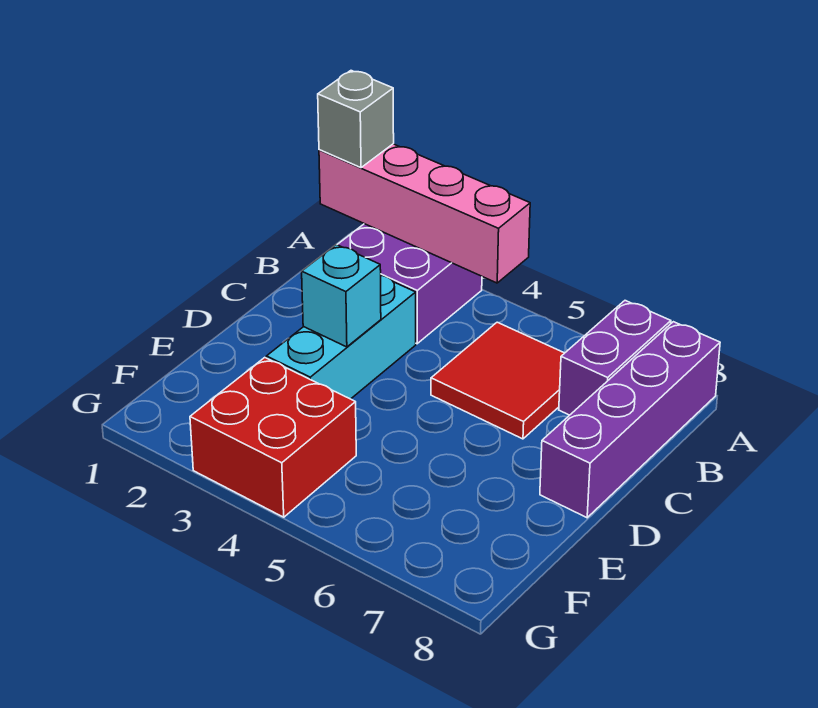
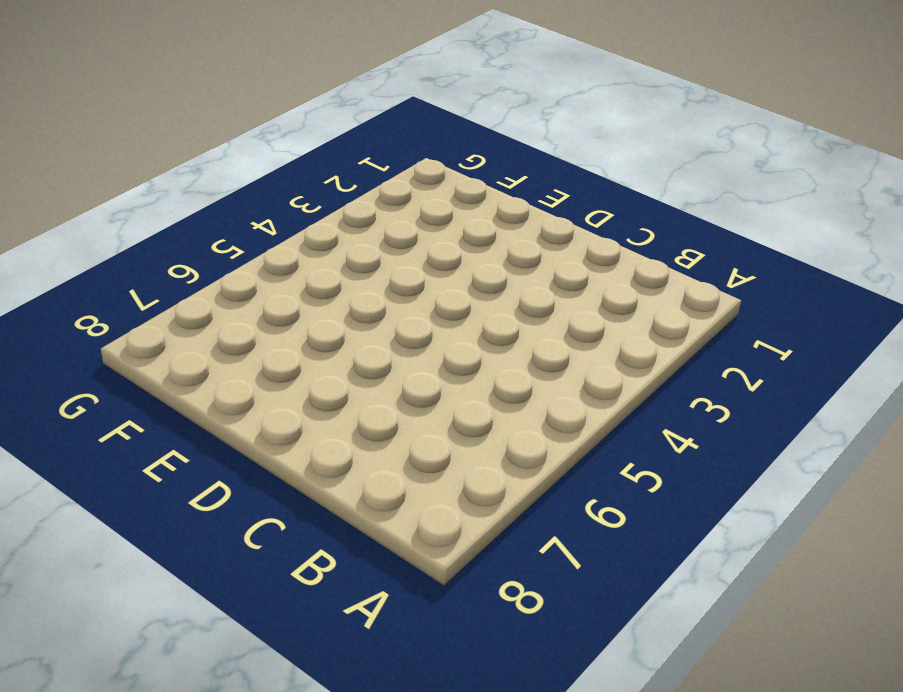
none -> purple brick A2:B3 level 1
none -> purple brick A7:B7 level 1

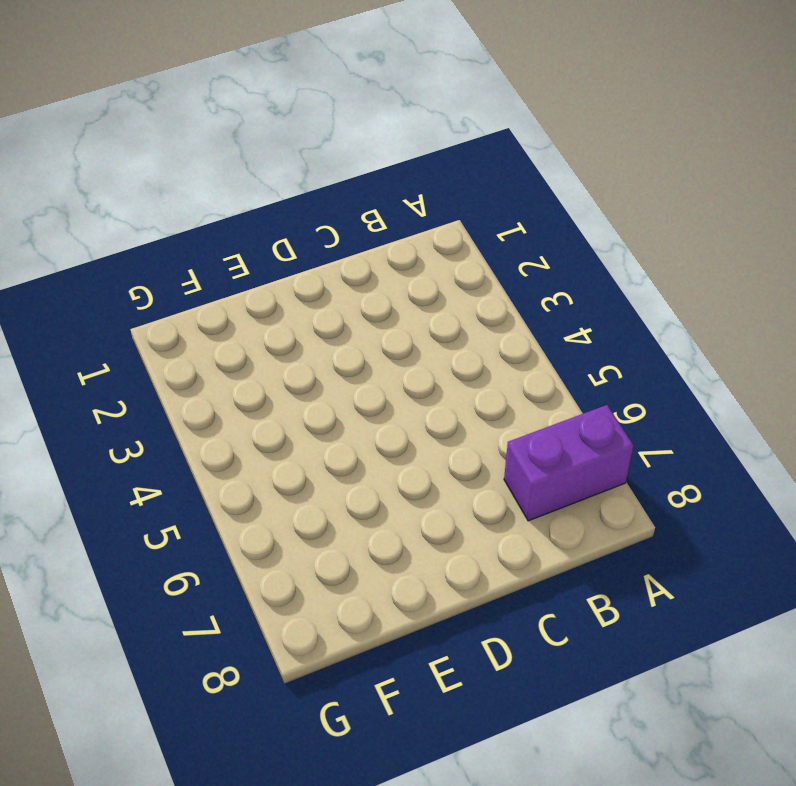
none -> purple brick A2:B3 level 1
none -> purple brick A8:D8 level 1

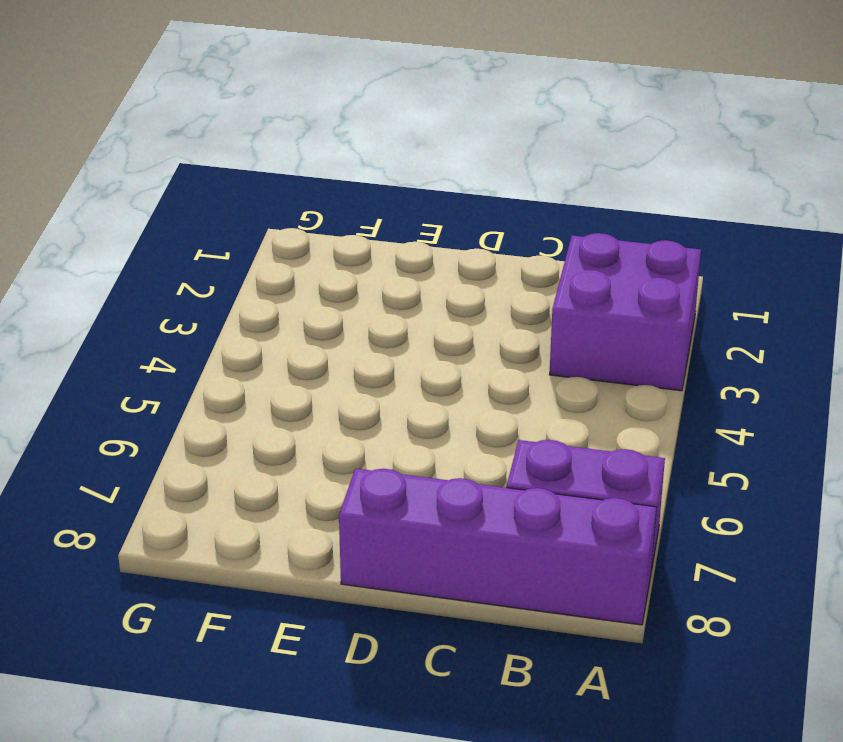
none -> red tile B5:C6 level 1
none -> cyan brick C3:E3 level 1

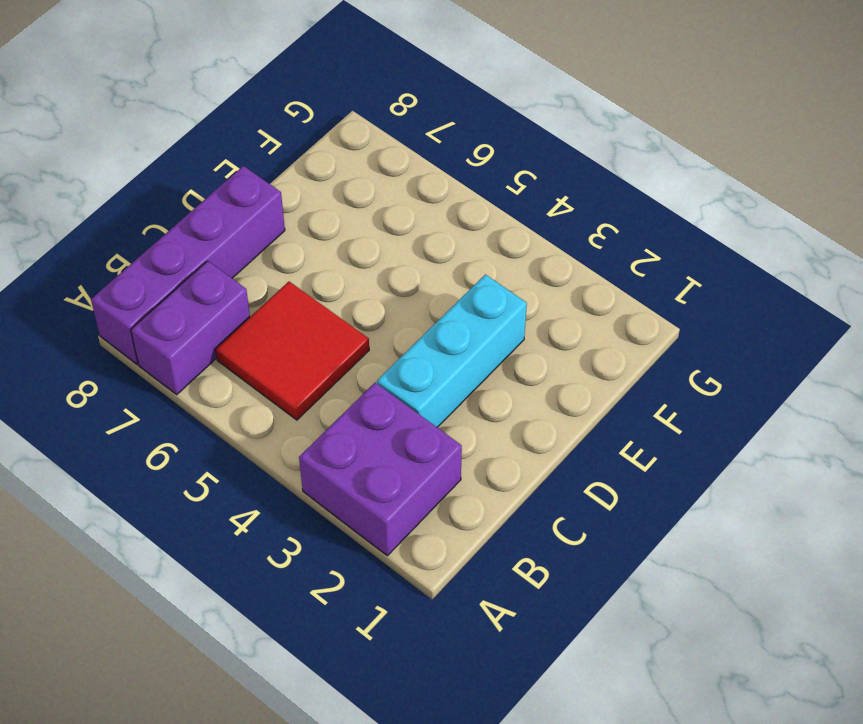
none -> red brick F3:G4 level 1
none -> pink brick A1:A4 level 2

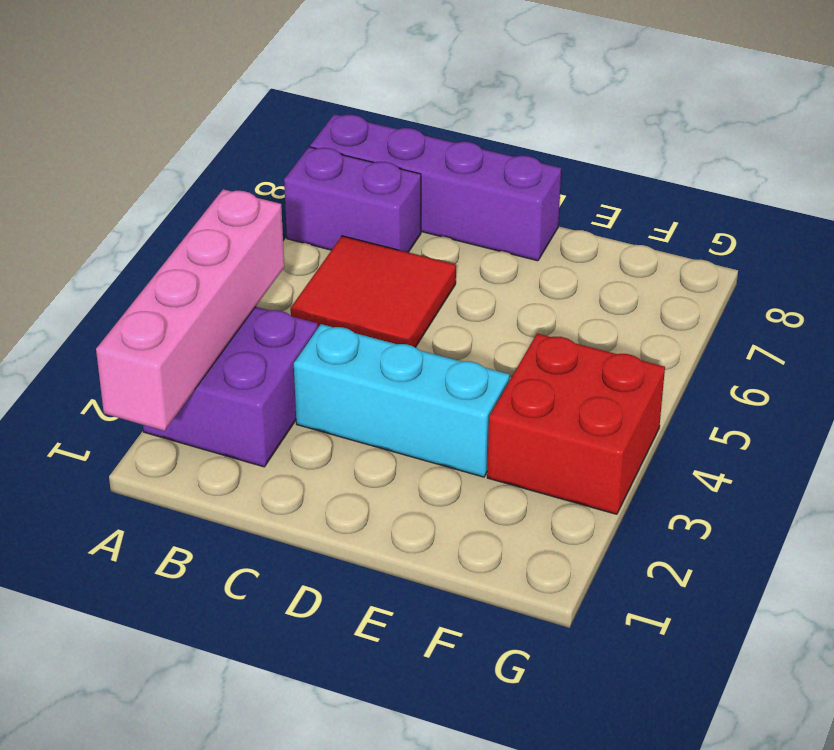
none -> cyan brick D3 level 2
none -> grey brick A1 level 3

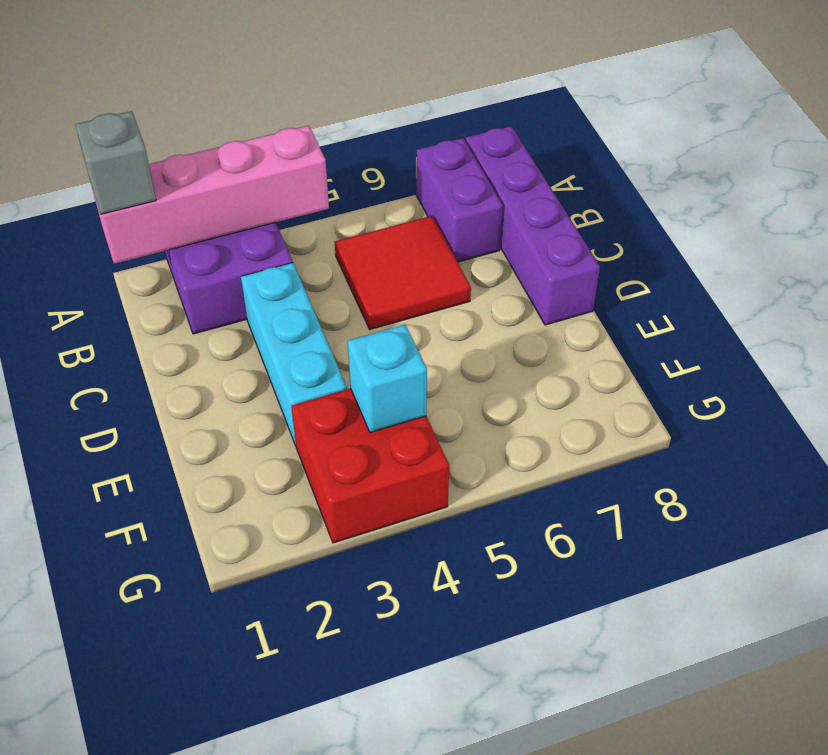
cyan brick F4 level 2 -> cyan brick D3 level 2

